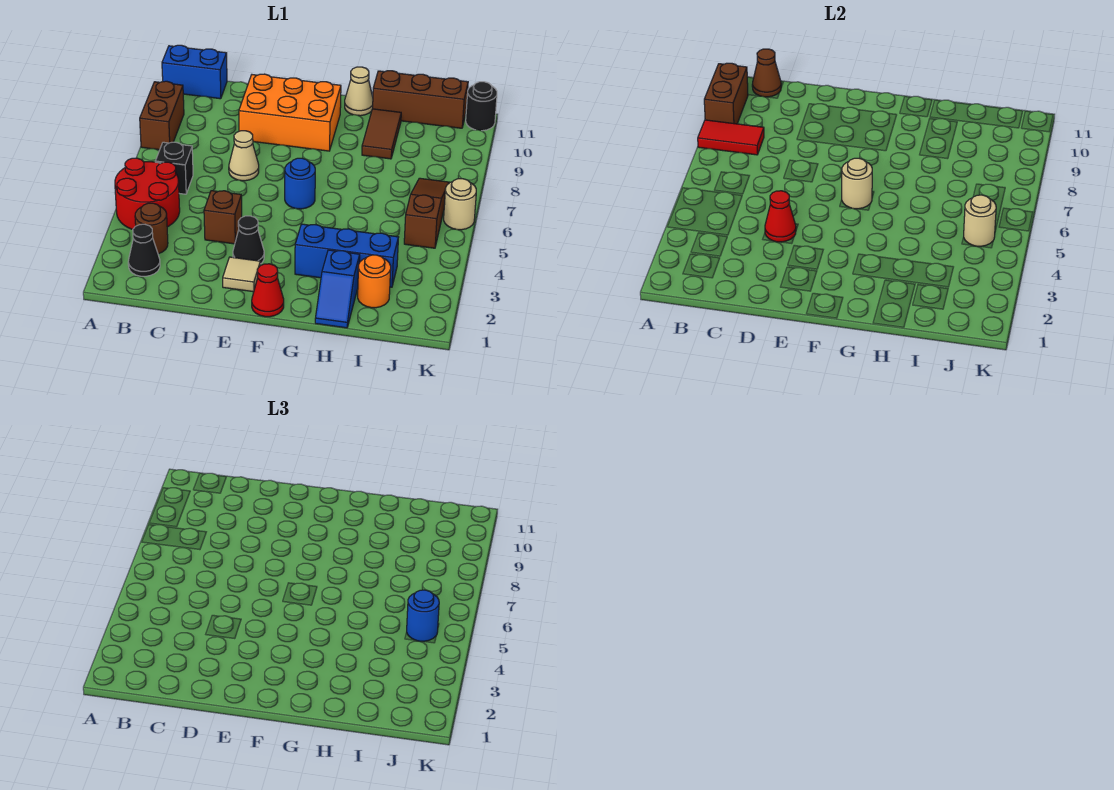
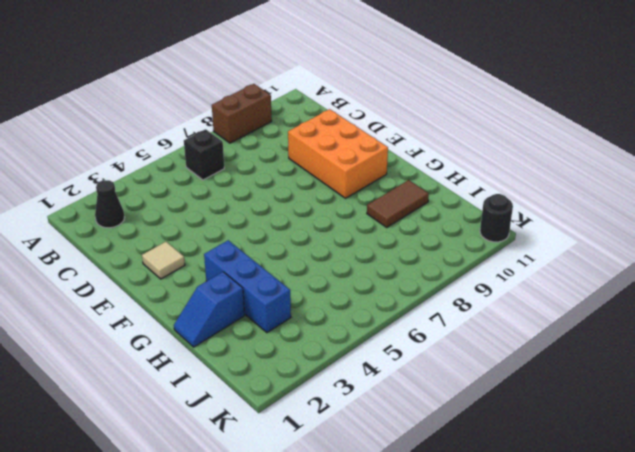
none -> red round brick A4:B5 level 1
none -> blue brick A11:B11 level 1
none -> brown round brick B3 level 1

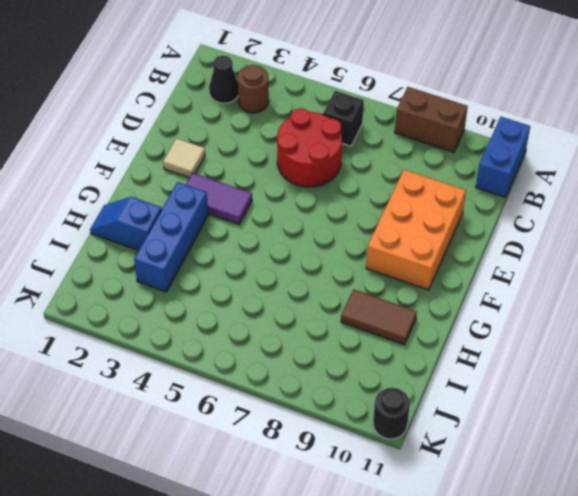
red round brick C5:D6 level 1 -> red round brick A4:B5 level 1
purple tile F3:F4 level 1 -> none
none -> brown brick D4 level 1
none -> tan cone D7 level 1
none -> black cone E3 level 1

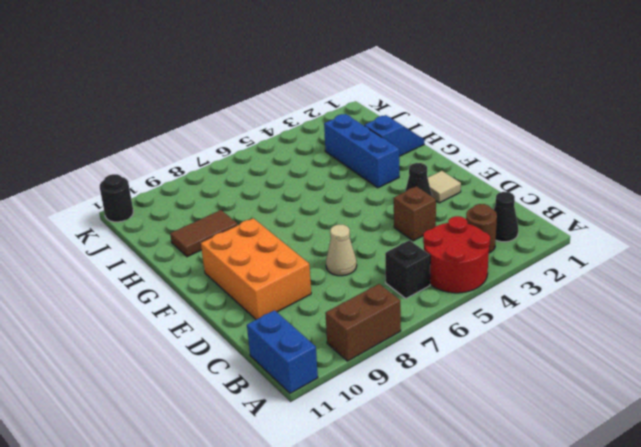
none -> red cone F1 level 1
none -> blue round brick F6 level 1
none -> tan cone G11 level 1

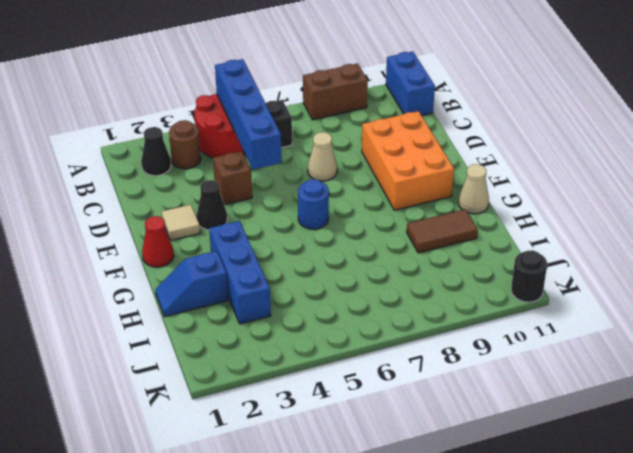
blue brick A5:D5 level 2 -> none
none -> brown brick H11:J11 level 1
none -> orange round brick I2 level 1
none -> brown slope J5:J7 level 1 top 5

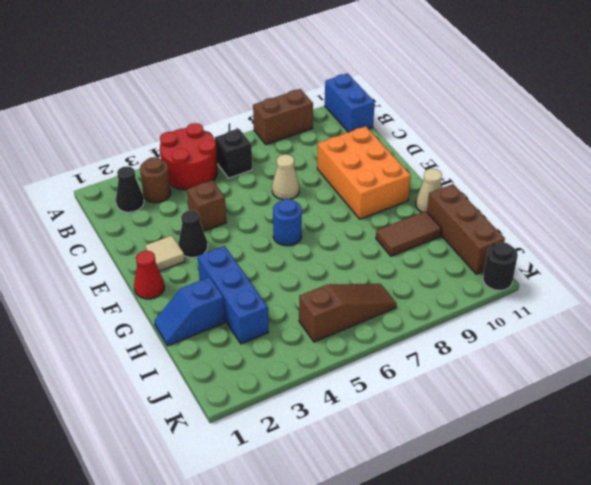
none -> orange round brick I2 level 1
none -> tan round brick K6 level 1
none -> red tile A8:B8 level 2

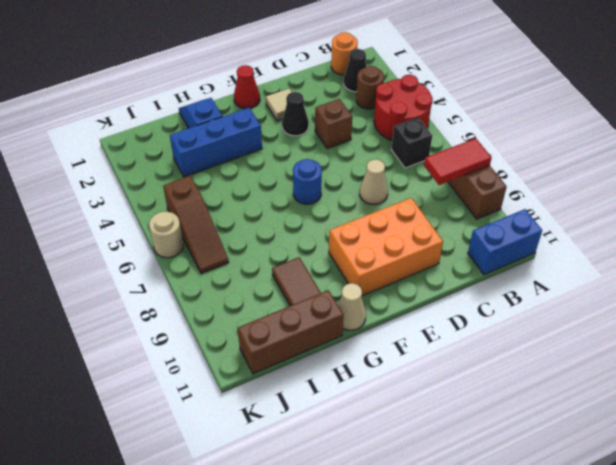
orange round brick B1 level 1 -> orange round brick I2 level 1
none -> black round brick K11 level 1
none -> brown brick A9:A10 level 2
none -> brown cone B11 level 2

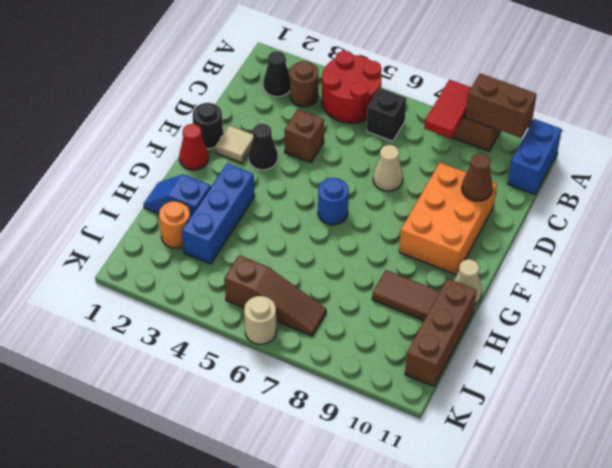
brown cone D10 level 2 -> brown cone B11 level 2
black round brick E1 level 1 -> black round brick K11 level 1
none -> red cone D4 level 2
none -> tan round brick F6 level 2
none -> tan round brick J5 level 2

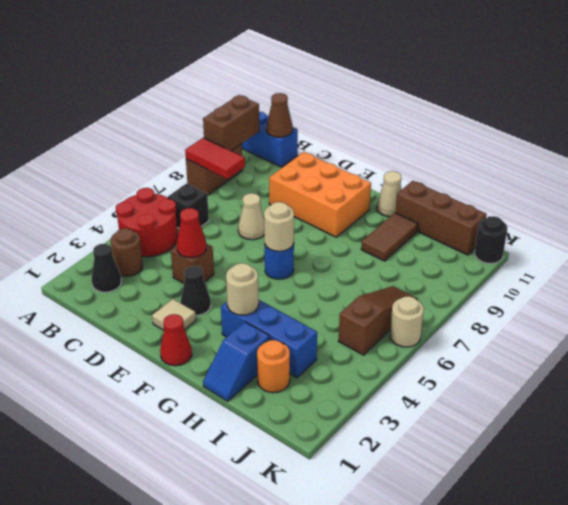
tan round brick G3 level 2 -> tan round brick J5 level 2
none -> blue round brick J5 level 3

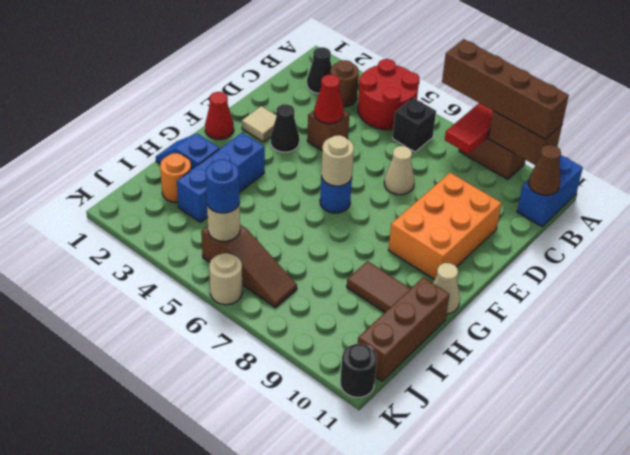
brown brick A7:A10 level 3 -> none

